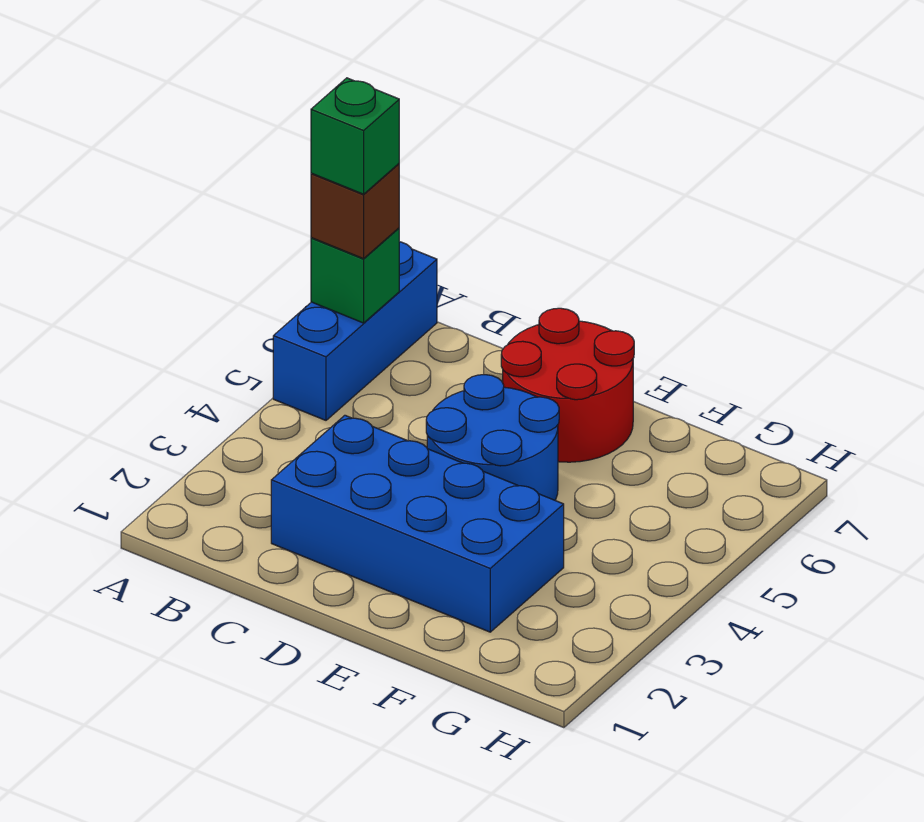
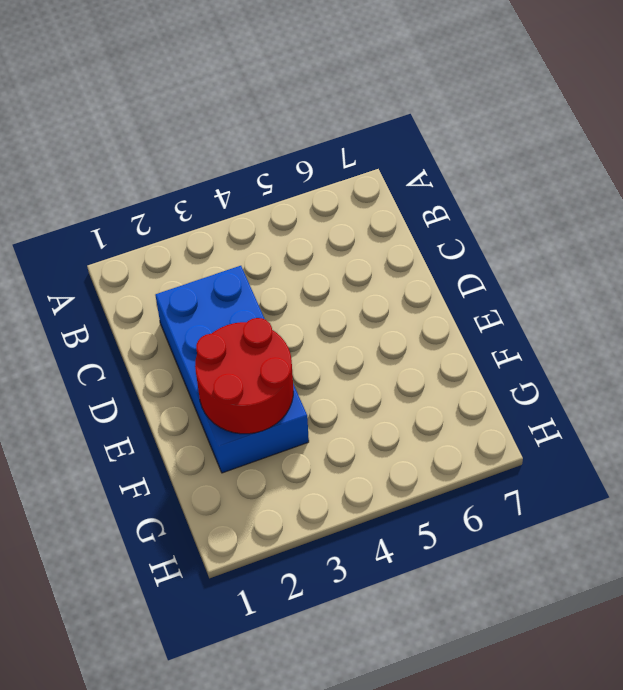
red round brick E2:F3 level 2 -> red round brick D6:E7 level 1
none -> blue brick A5:A7 level 1
none -> blue round brick D4:E5 level 1

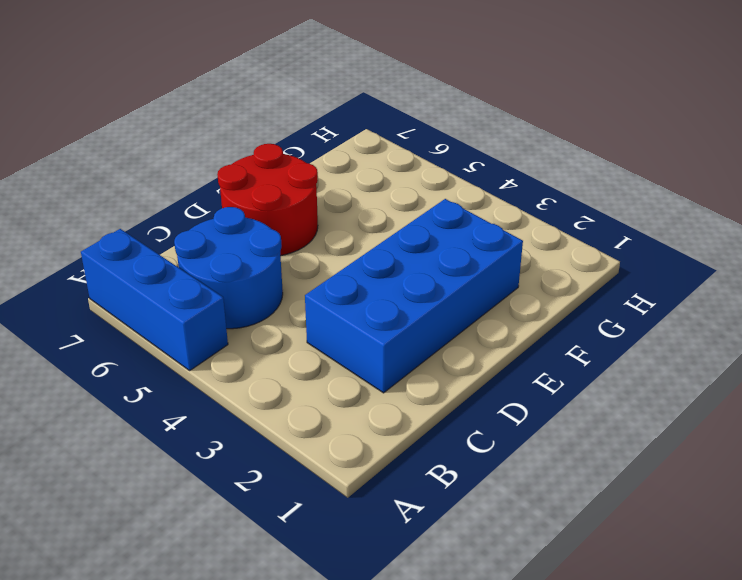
blue round brick B5:C6 level 1 -> blue round brick D4:E5 level 1
none -> green brick A6 level 2
none -> brown brick A6 level 3

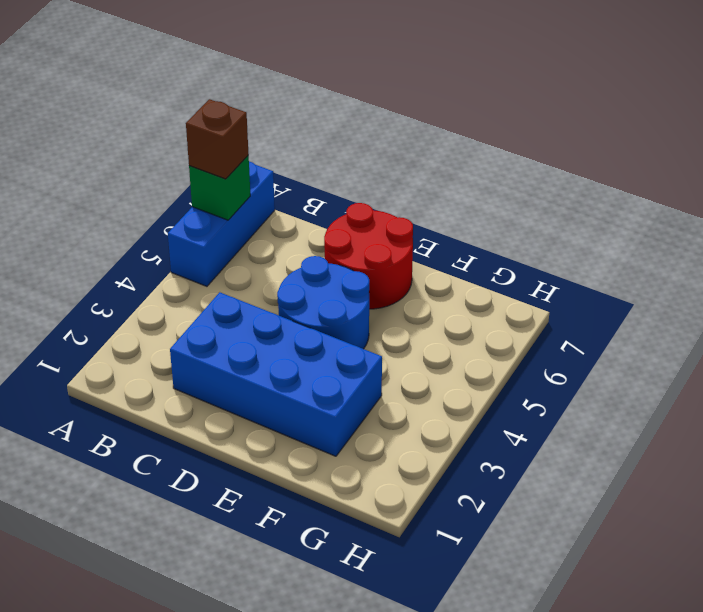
none -> green brick A6 level 4

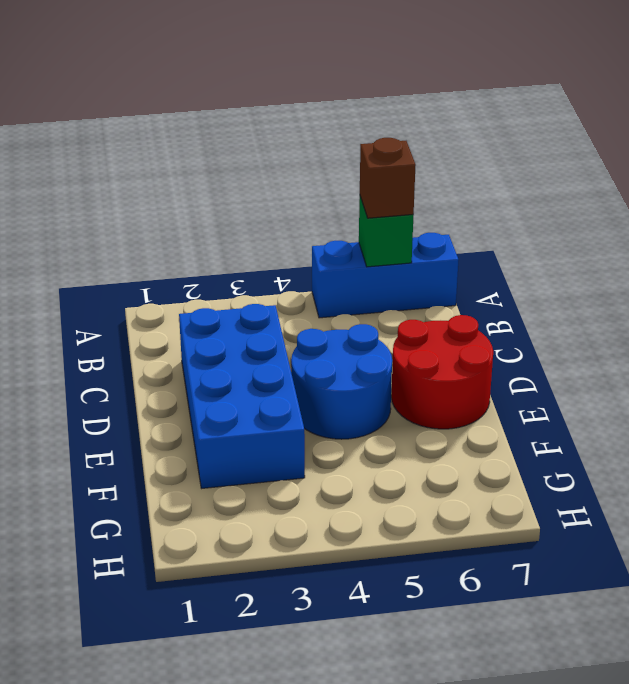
none -> green brick A6 level 4

